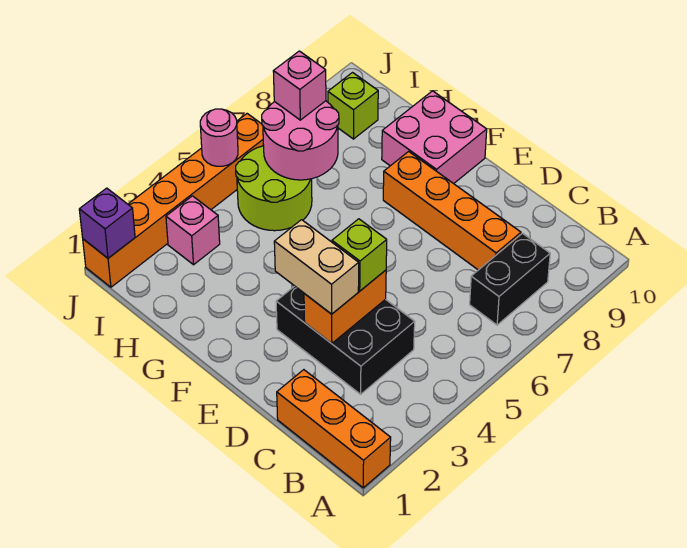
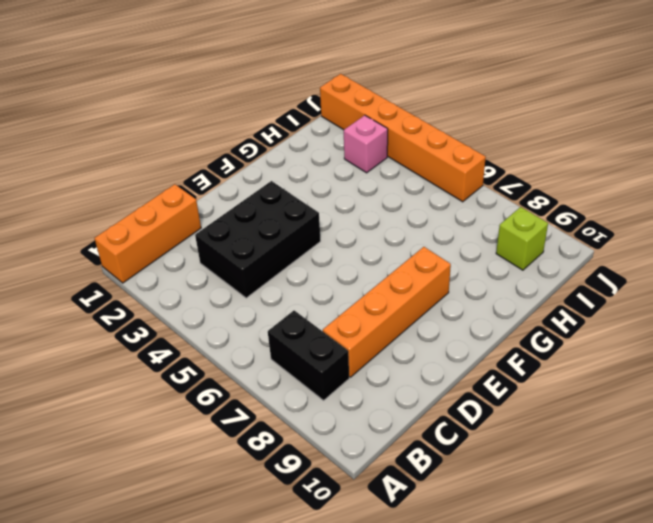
none -> pink brick F9:G10 level 1
none -> lime round brick H5:I6 level 1
none -> orange brick D3:D4 level 2

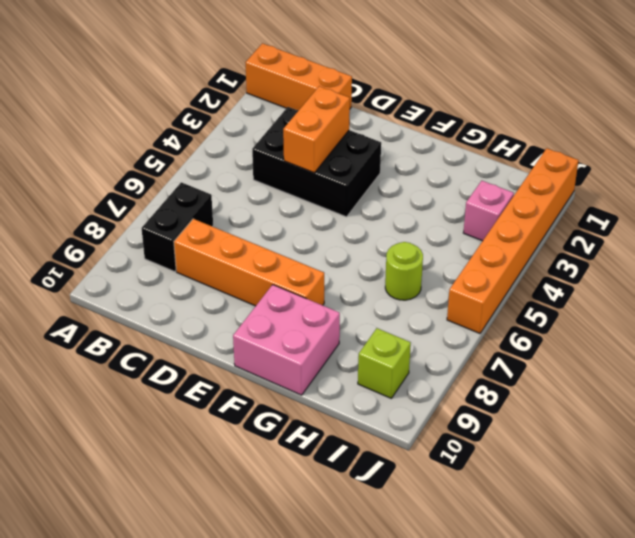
lime round brick H6 level 1 -> lime round brick H5:I6 level 1
none -> pink round brick H6:I7 level 2
none -> purple brick J1 level 2
none -> pink round brick J5 level 2

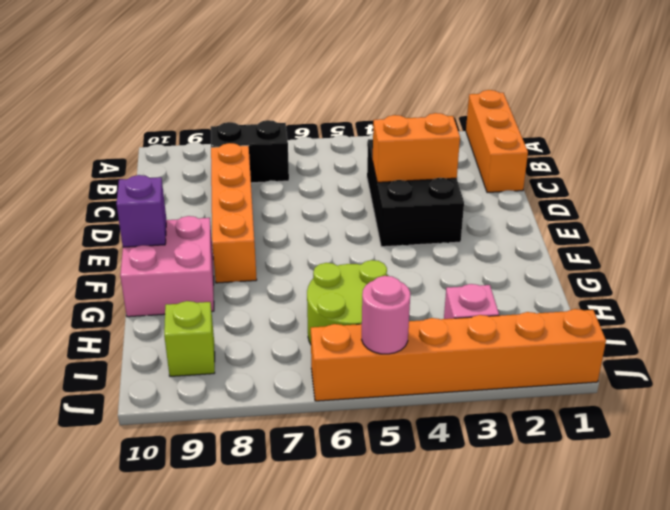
purple brick F10 level 2 -> purple brick J1 level 2
none -> pink round brick H6:I7 level 2
none -> tan brick D3:E3 level 3
none -> lime brick D4 level 3

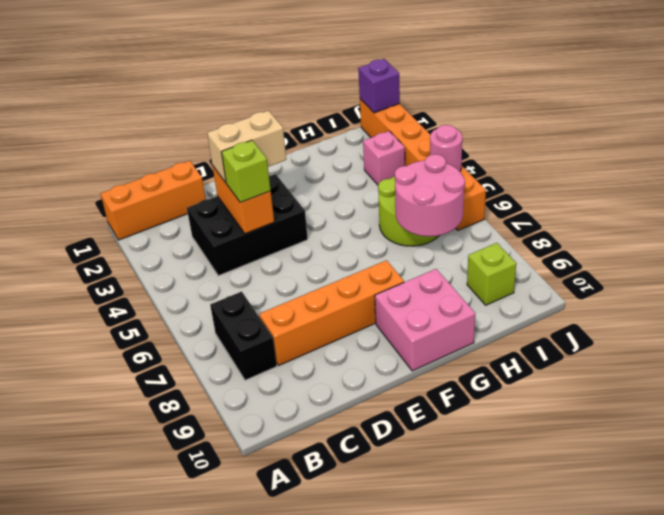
none -> pink brick I7 level 3

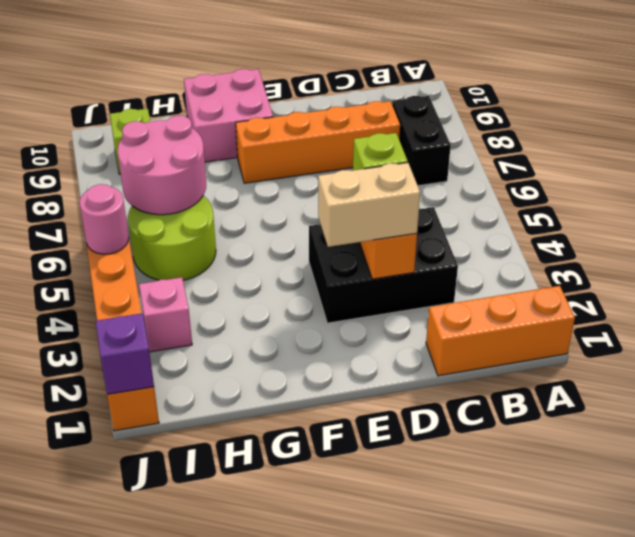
none -> pink brick I7 level 3

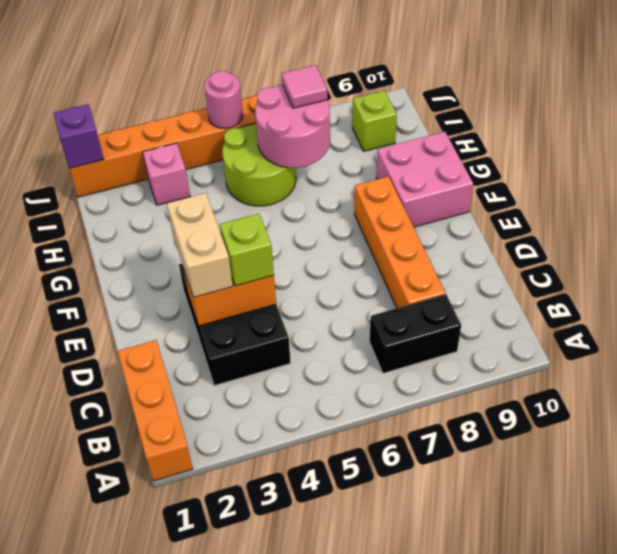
pink tile I7 level 3 -> pink brick I7 level 3

